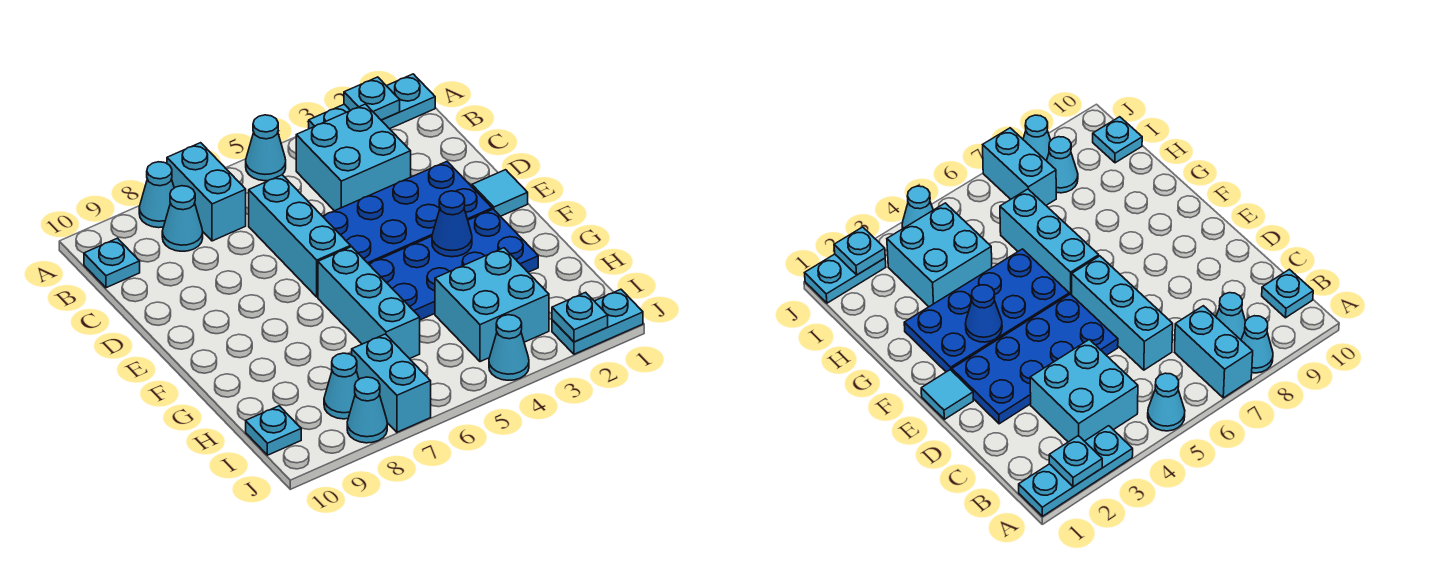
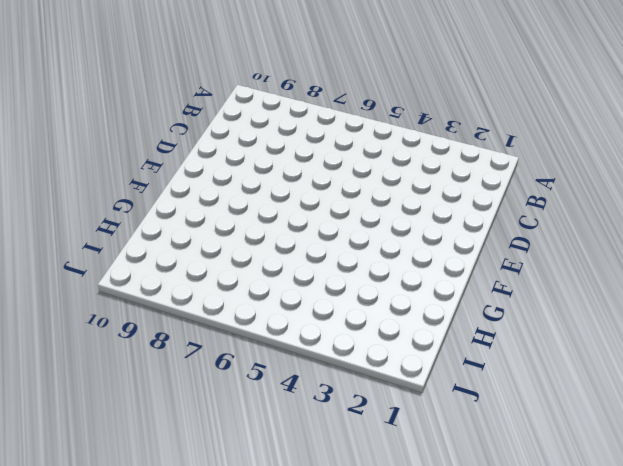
none -> cyan plate A1:A3 level 1
none -> cyan cone A5 level 1
none -> cyan brick A7:B7 level 1

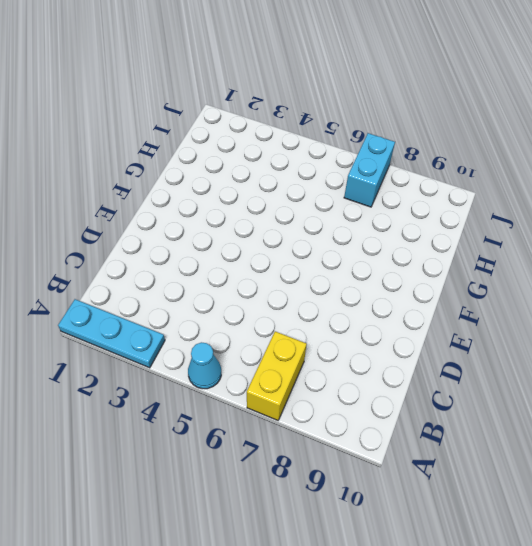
yellow brick A7:B7 level 1 -> cyan brick A7:B7 level 1
none -> cyan cone A8 level 1
none -> cyan brick B3:C4 level 1
none -> cyan cone B8 level 1

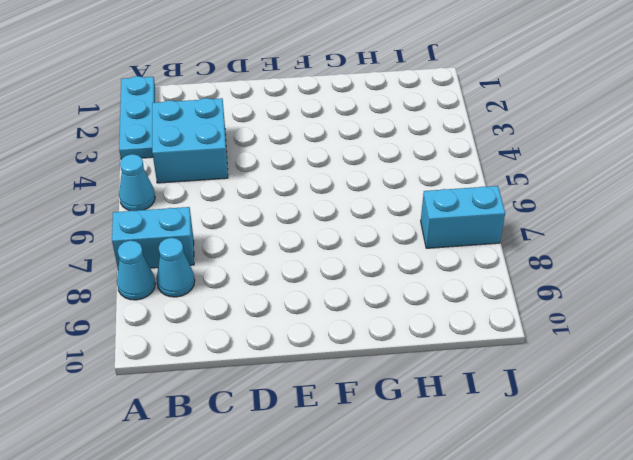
none -> cyan plate B10 level 1
none -> cyan brick C6:E6 level 1
none -> blue plate D2:E5 level 1

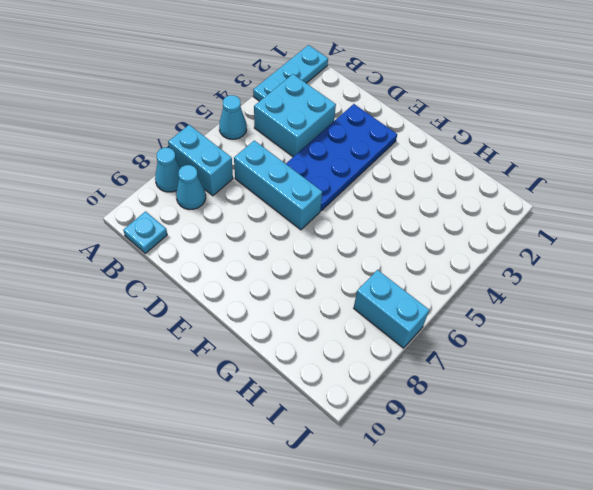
none -> cyan tile E1 level 1
none -> blue plate F2:G5 level 1
none -> cyan brick F6:H6 level 1

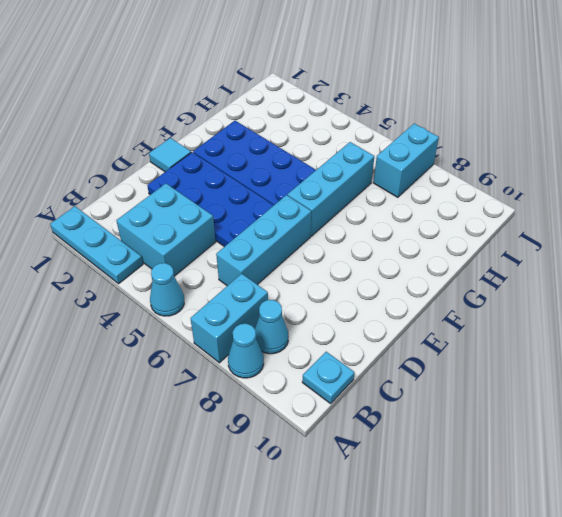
none -> cyan brick H3:I4 level 1
none -> cyan cone I8 level 1
none -> cyan plate I10 level 1

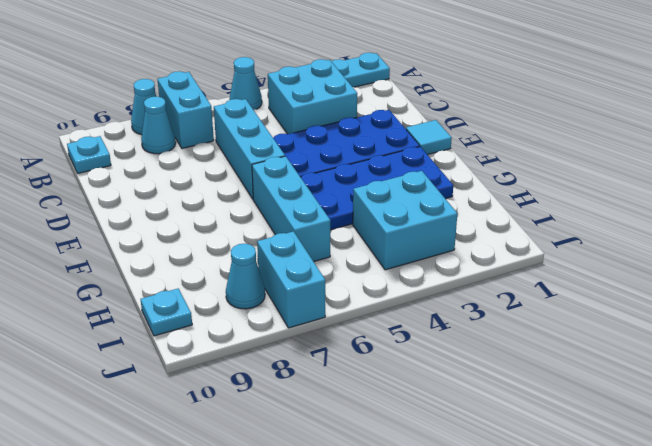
none -> cyan plate J1:J2 level 1
none -> cyan cone J4 level 1
none -> cyan cone J8 level 1

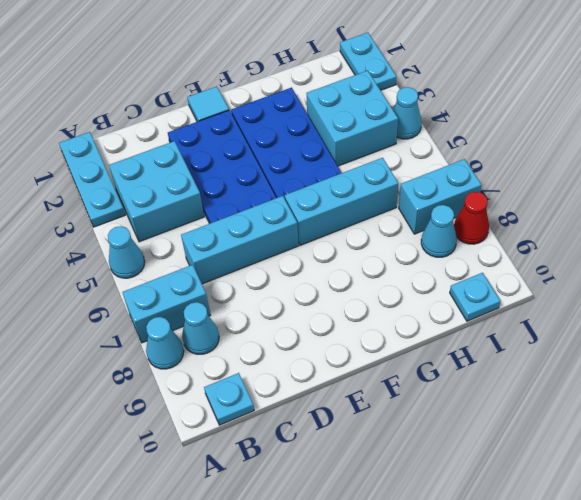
red cone J8 level 1 -> cyan cone J8 level 1
none -> cyan plate A2 level 2
none -> blue cone F3 level 2
none -> cyan plate J2 level 2

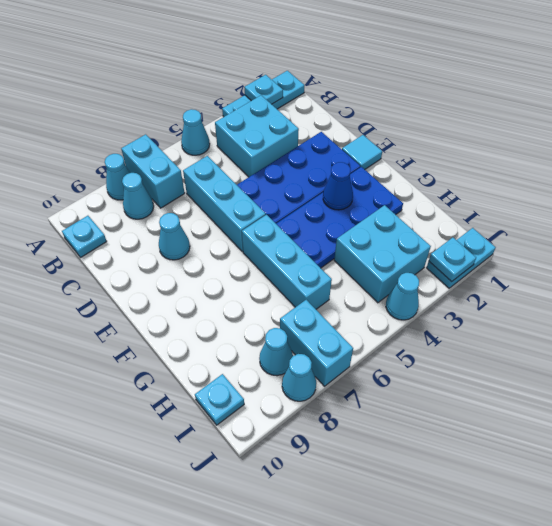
cyan cone D8 level 1 -> none

